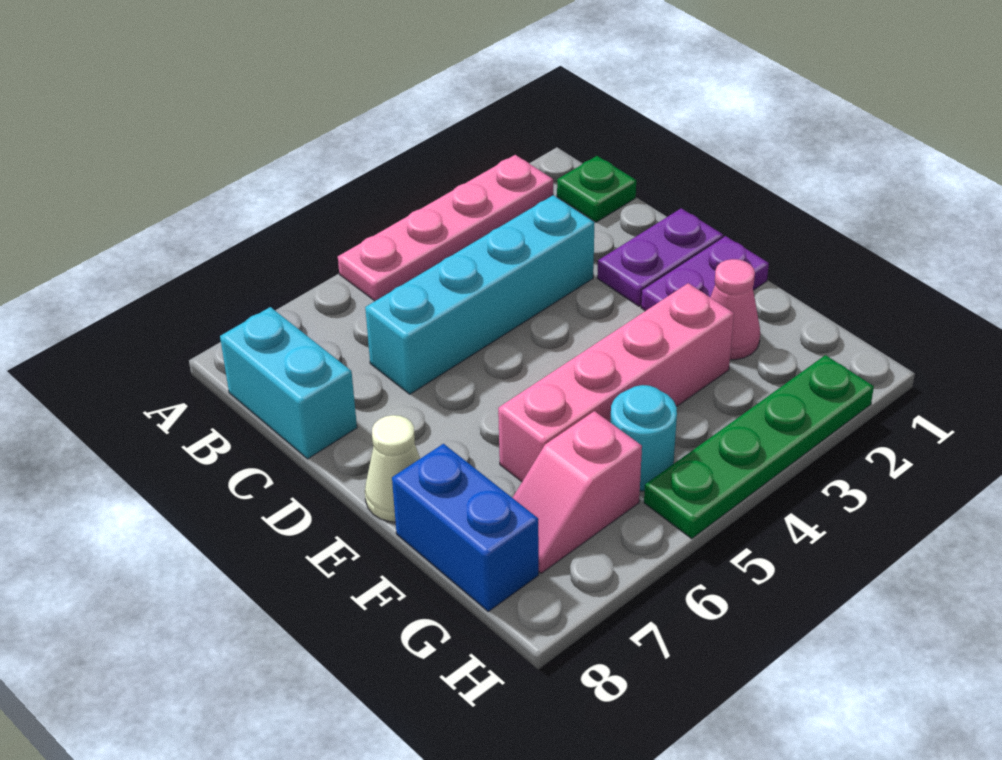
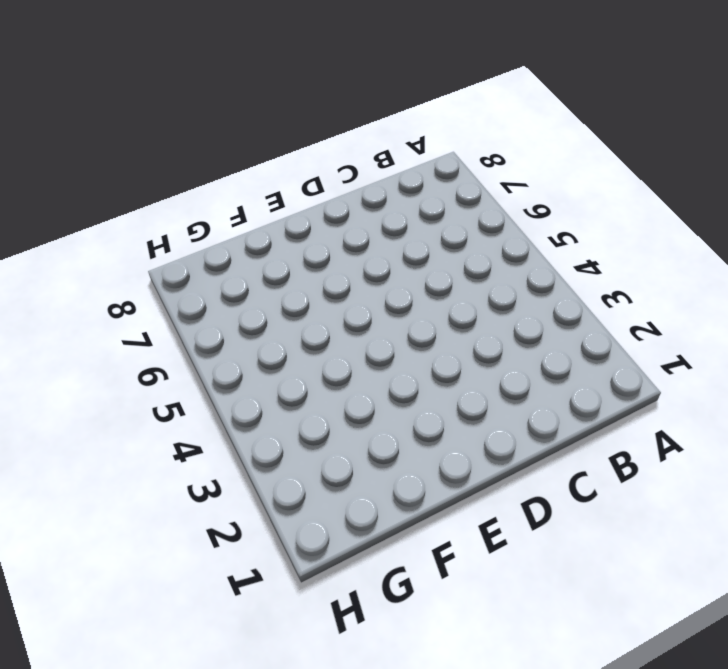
none -> pink plate A2:A5 level 1
none -> green plate B1 level 1
none -> cyan brick B8:C8 level 1

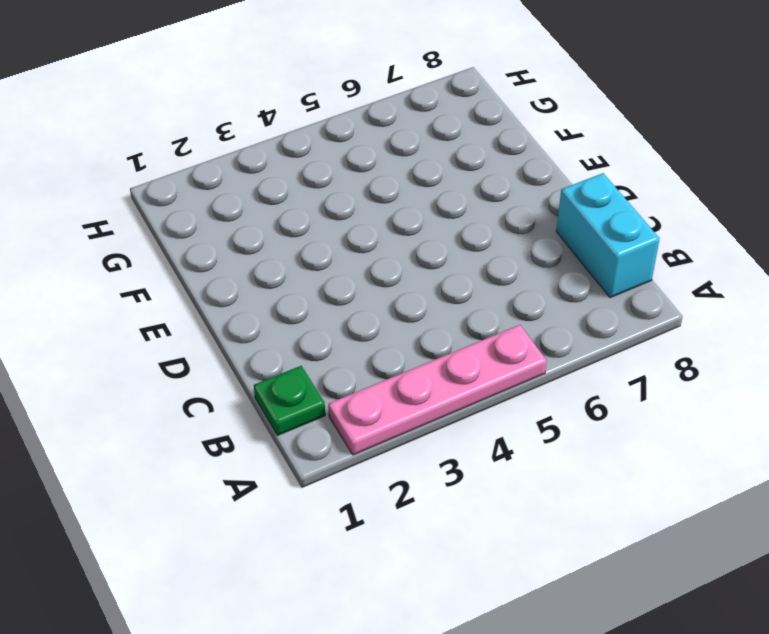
none -> cyan brick C3:C6 level 1
none -> purple plate D1:D2 level 1
none -> purple plate E1:E2 level 1

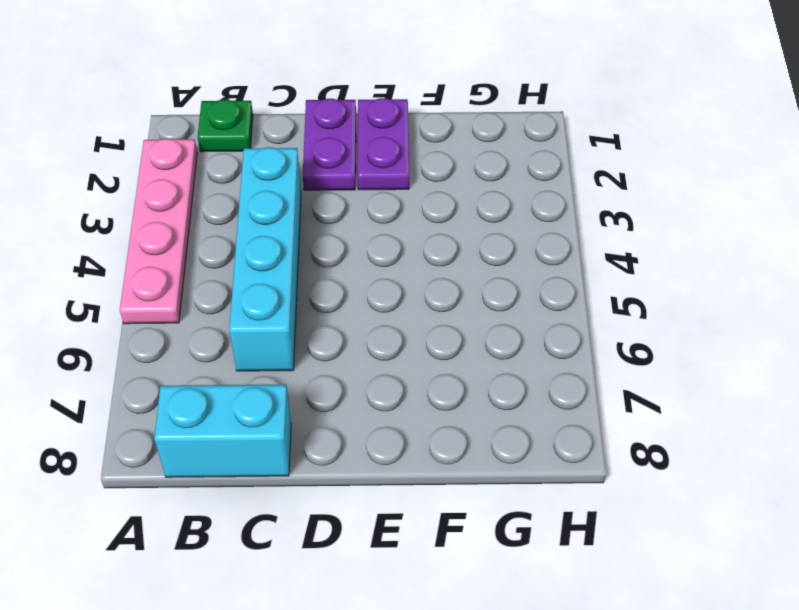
none -> white cone E8 level 1
none -> pink cone F2 level 1
none -> pink brick F3:F6 level 1

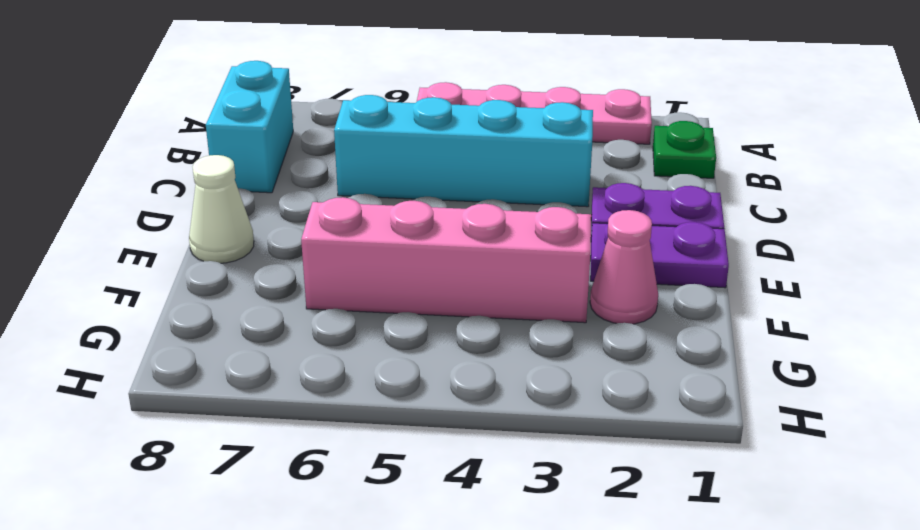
none -> blue brick F8:G8 level 1
none -> cyan round brick G5 level 1
none -> pink slope G6:G7 level 1 top 6

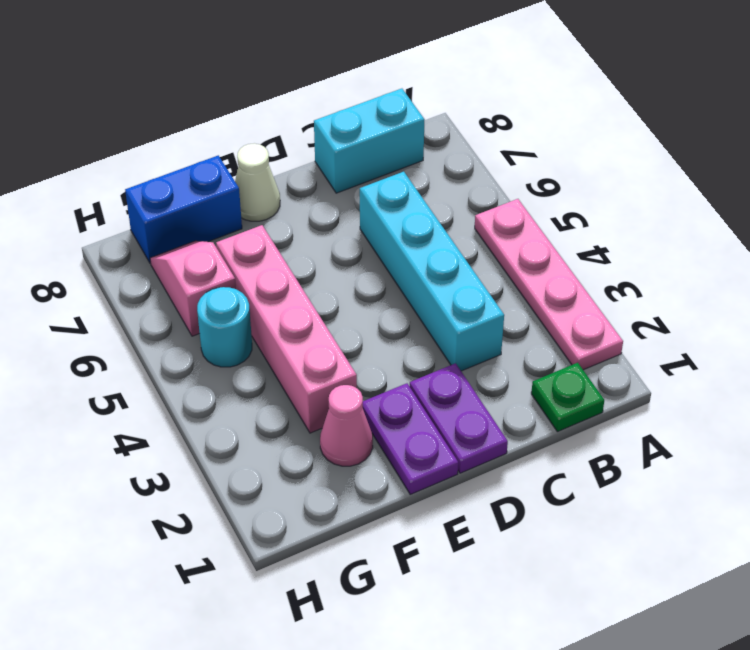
none -> green plate H2:H5 level 1

